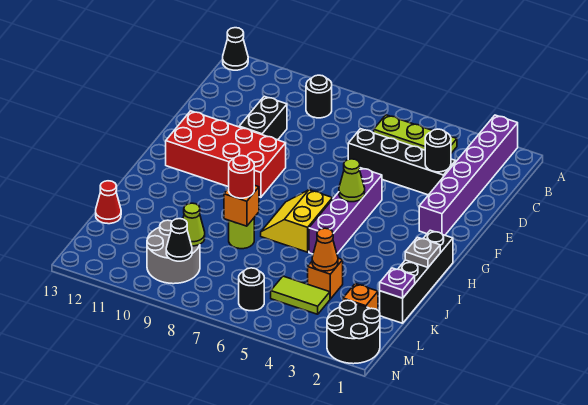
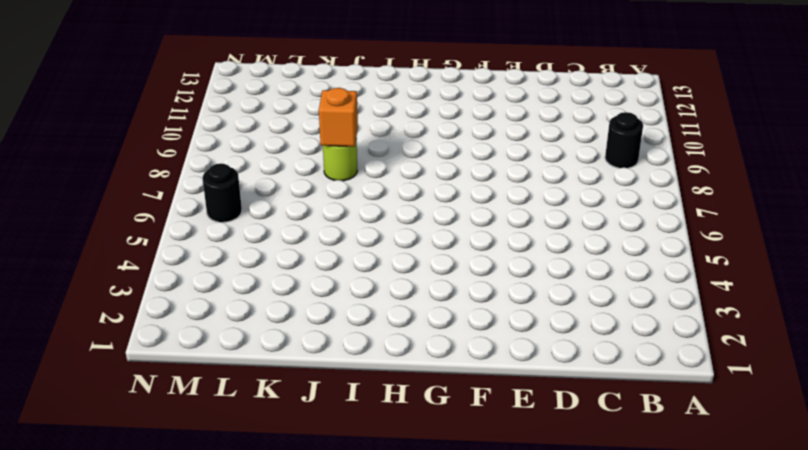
none -> purple brick A2:F2 level 1
none -> black cone A13 level 1
none -> lime plate B4:B6 level 1

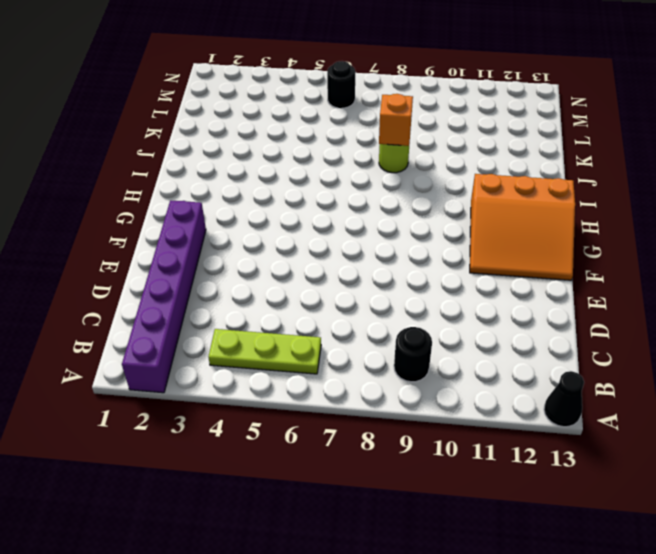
orange slope F11:H13 level 1 top H -> red brick F9:G12 level 1
none -> black brick D3:D6 level 1
none -> black brick D10:E10 level 1
none -> purple brick F5:I5 level 1

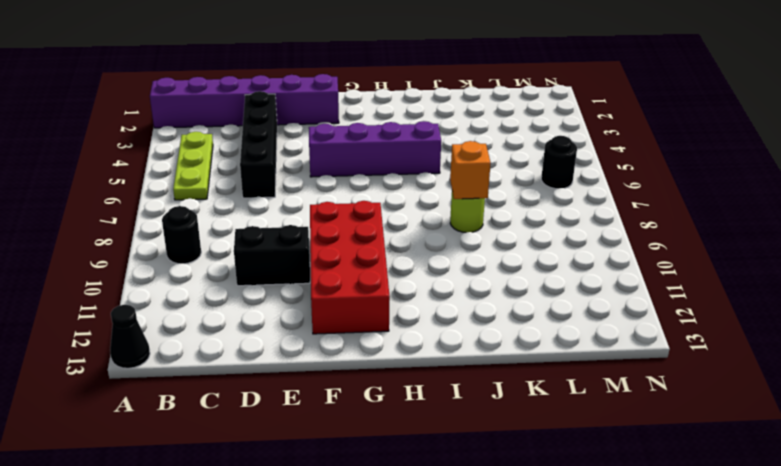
none -> black brick H1:K1 level 1
none -> yellow slope H6:I7 level 1 top 6
none -> orange brick K4 level 1

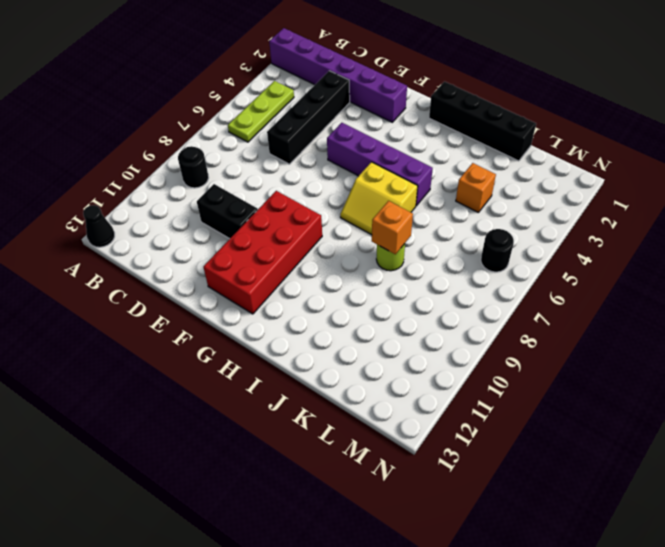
none -> red cone K13 level 1
none -> orange brick L2 level 1
none -> lime tile L4:L5 level 1

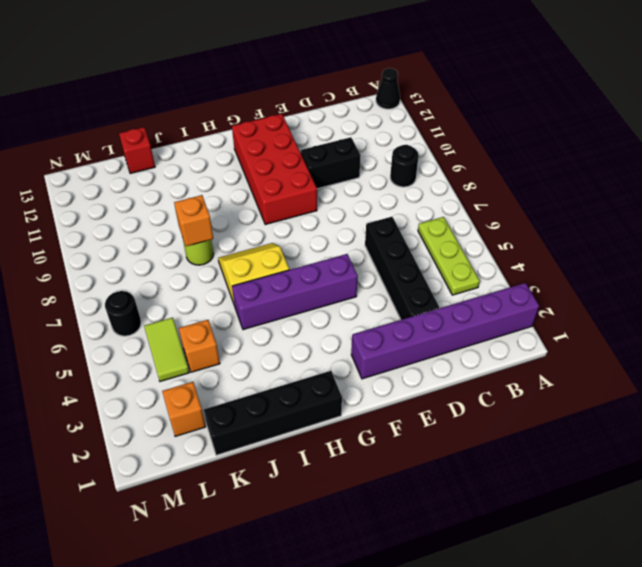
red brick K13 level 1 -> red cone K13 level 1
none -> grey round brick L9:M10 level 1
none -> black round brick M1:N2 level 1
none -> black round brick D3 level 2

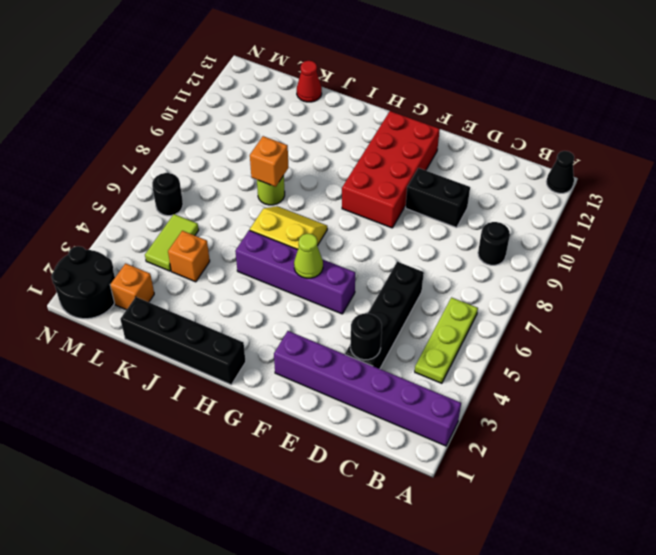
none -> grey round brick L9:M10 level 1
none -> grey plate I1 level 2
none -> purple plate K1 level 2

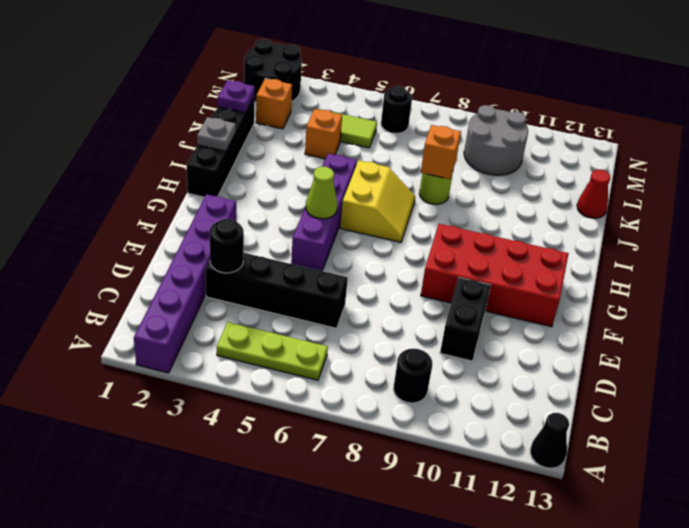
none -> orange cone K4 level 2
none -> lime cone L9 level 2
none -> black cone M9 level 2

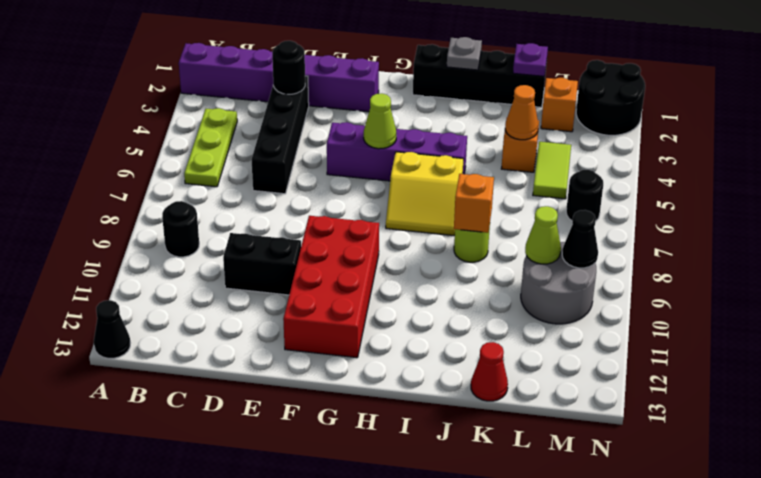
none -> red round brick J8 level 3

